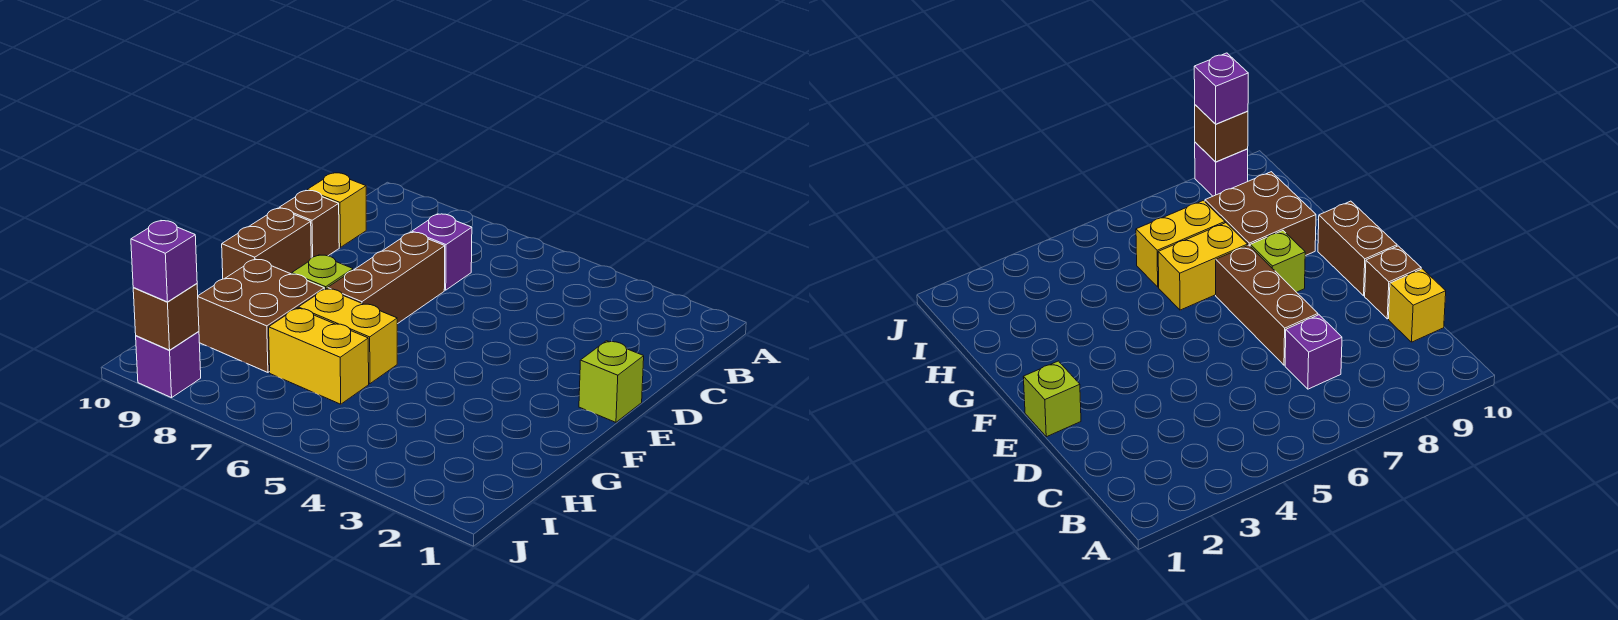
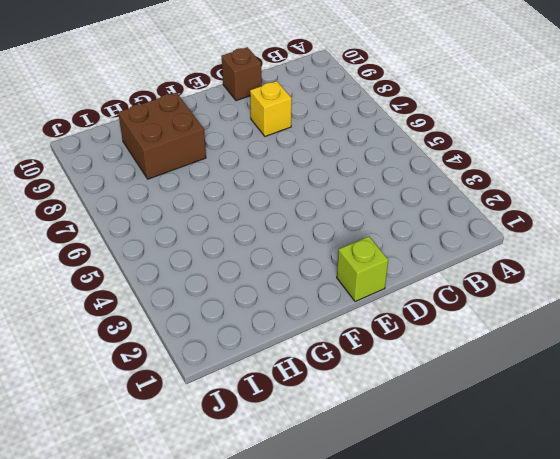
yellow brick D8 level 1 -> yellow brick C10 level 1
none -> purple brick C7 level 1
none -> brown brick D7:F7 level 1
none -> brown brick E10:F10 level 1

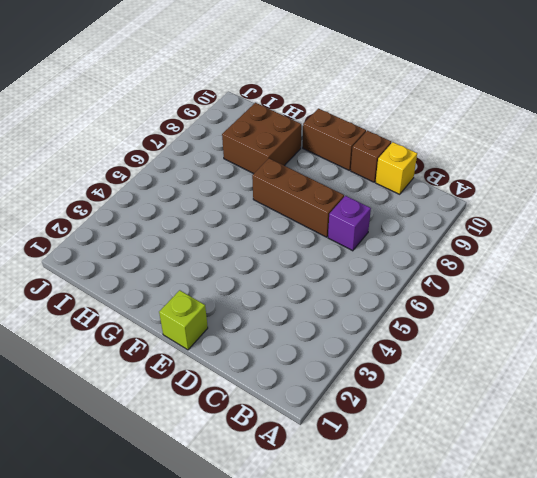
none -> lime brick F8 level 1
none -> yellow brick G6:G7 level 1
none -> yellow brick H6:H7 level 1

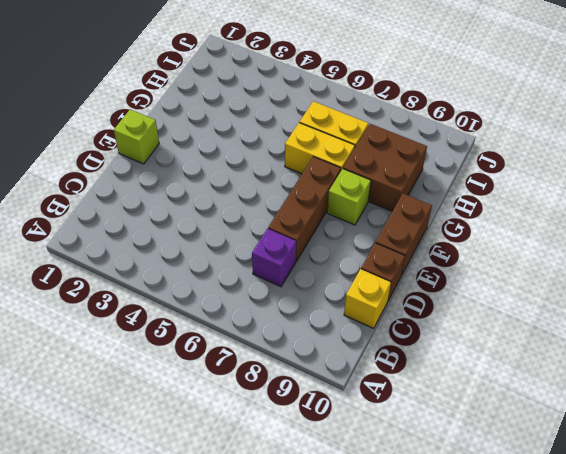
none -> purple brick J9 level 1
none -> brown brick J9 level 2
none -> purple brick J9 level 3

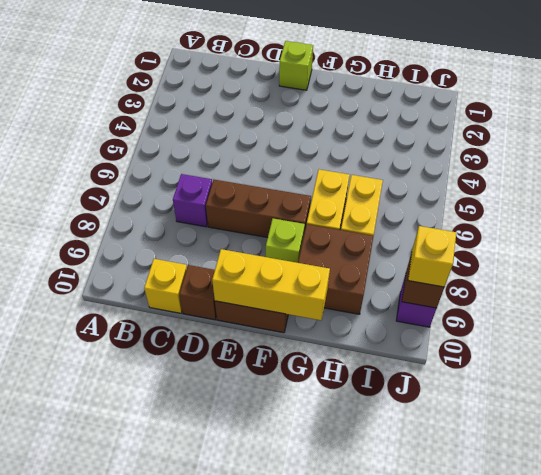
yellow brick E10:G10 level 2 -> none
yellow brick J9 level 3 -> purple brick J9 level 3

